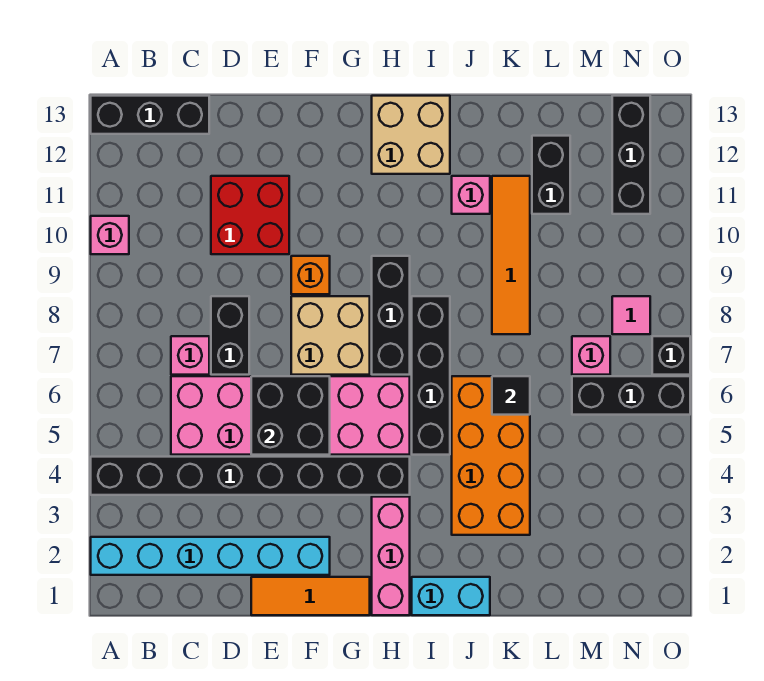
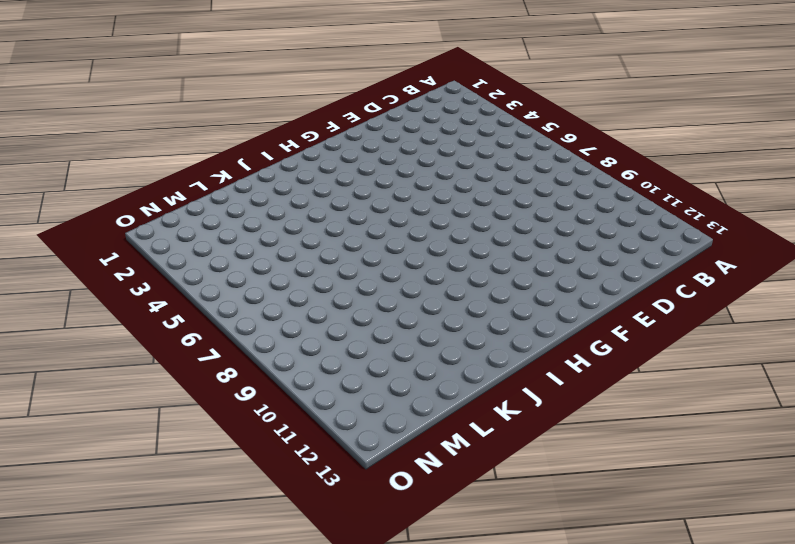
none -> cyan brick A2:F2 level 1
none -> black brick A4:H4 level 1
none -> pink brick A10 level 1

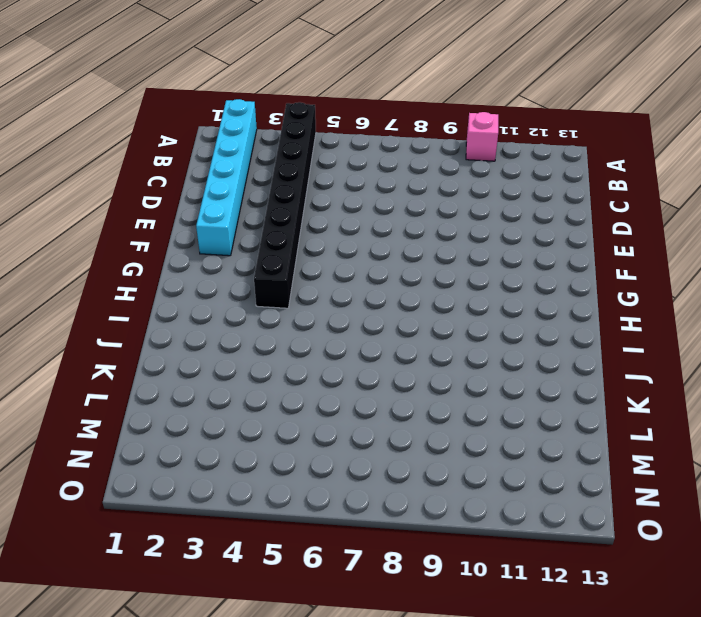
none -> black brick A13:C13 level 1
none -> pink brick C5:H6 level 1
none -> pink brick C7 level 1

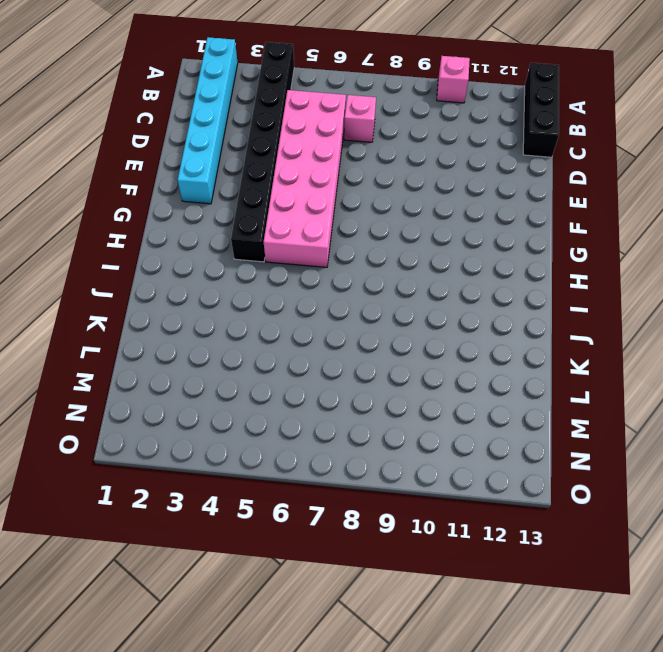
none -> black brick D7:D8 level 1
none -> red brick D10:E11 level 1
none -> orange tile E1:G1 level 1

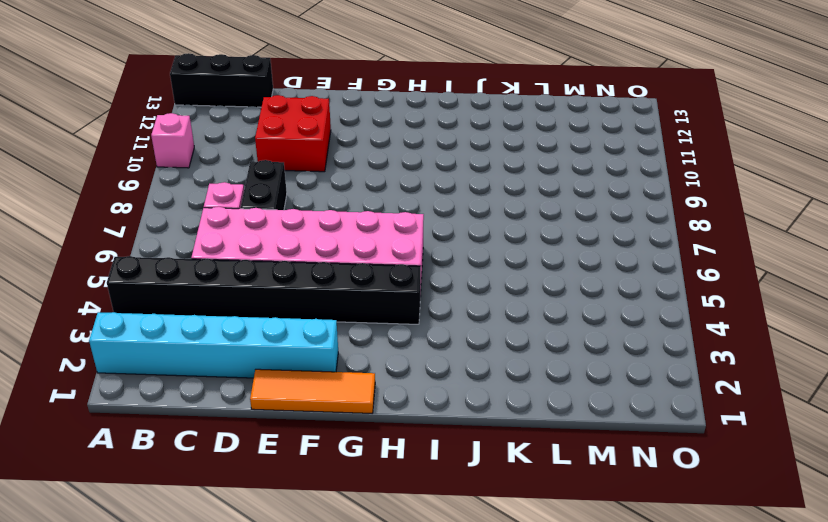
none -> tan brick F7:G8 level 1
none -> orange brick F9 level 1
none -> pink brick H1:H3 level 1

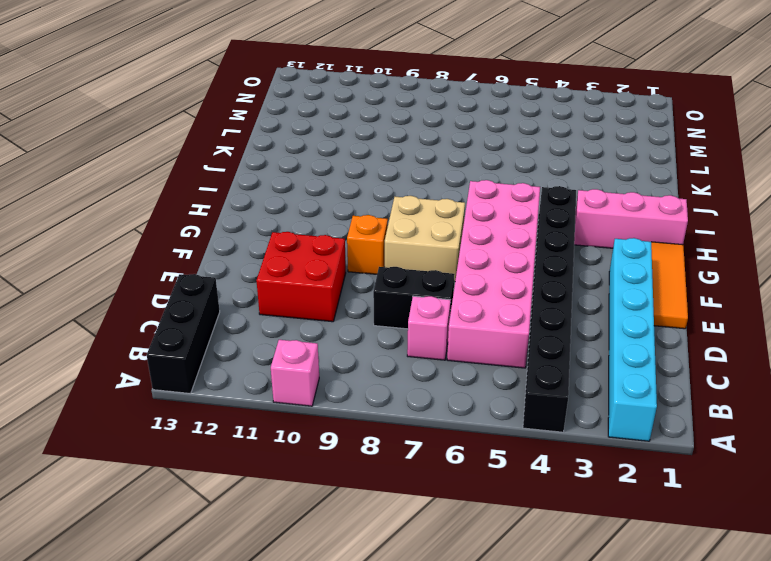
none -> black brick H7:H9 level 1
none -> tan brick H12:I13 level 1
none -> cyan brick I1:J1 level 1

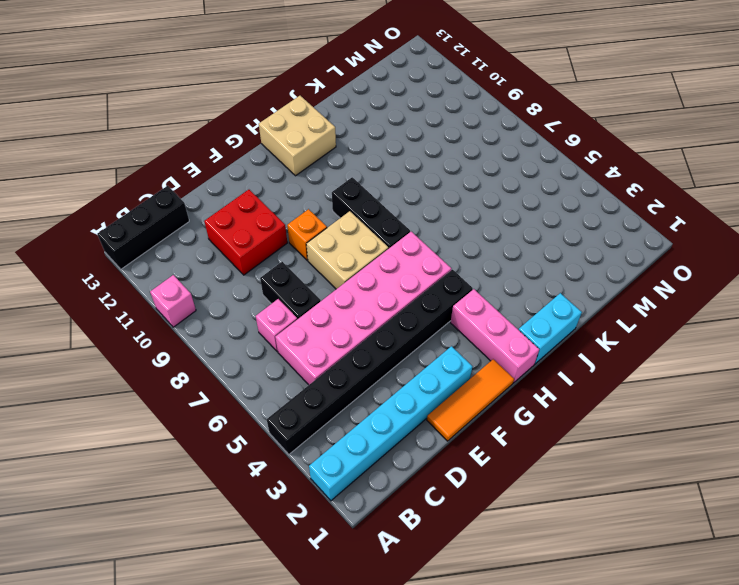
none -> black brick I5:I8 level 1
none -> orange brick J3:K6 level 1
none -> pink brick J11 level 1

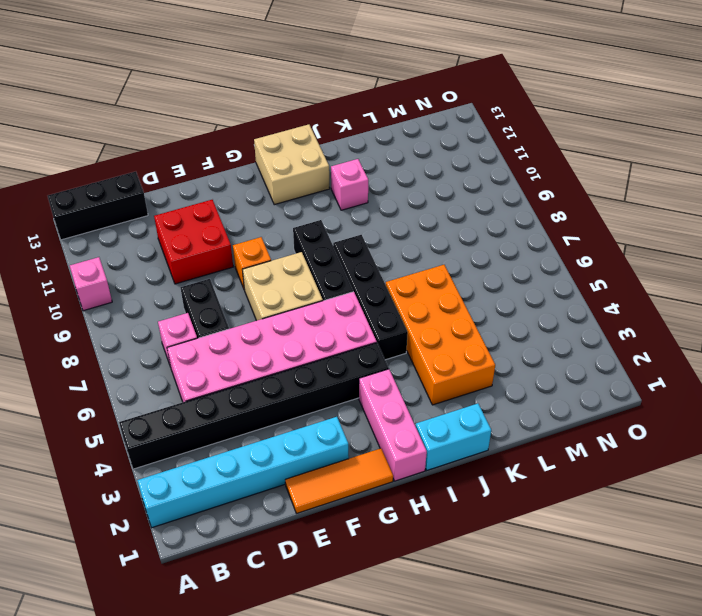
none -> orange tile K8:K11 level 1
none -> black brick L11:L12 level 1
none -> black brick M6:O6 level 1

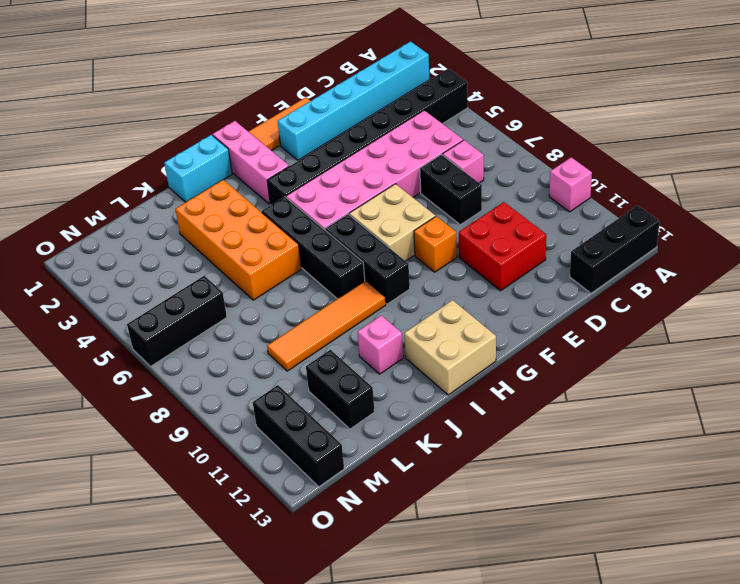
orange tile I9:L9 level 1 -> orange tile K8:K11 level 1
none -> pink brick M7 level 1
none -> pink tile N8 level 1
none -> black brick O7 level 1

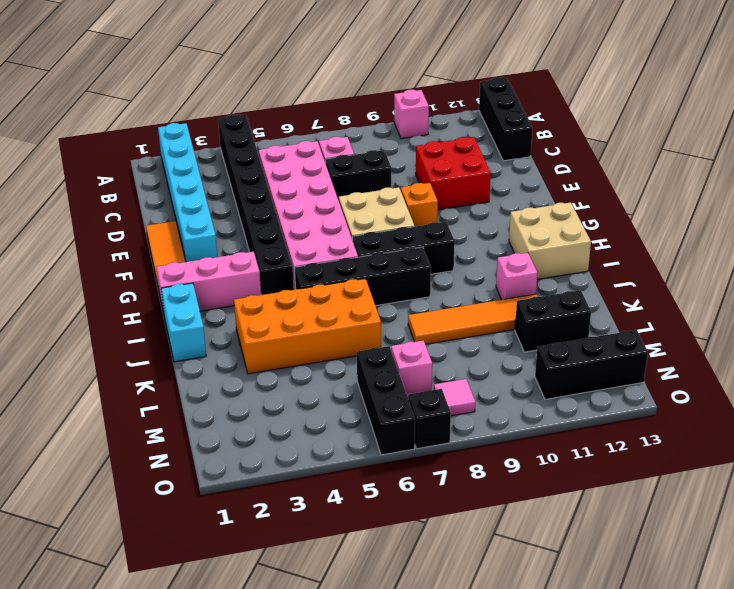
none -> black brick E5:F6 level 2
none -> black tile K6 level 2

